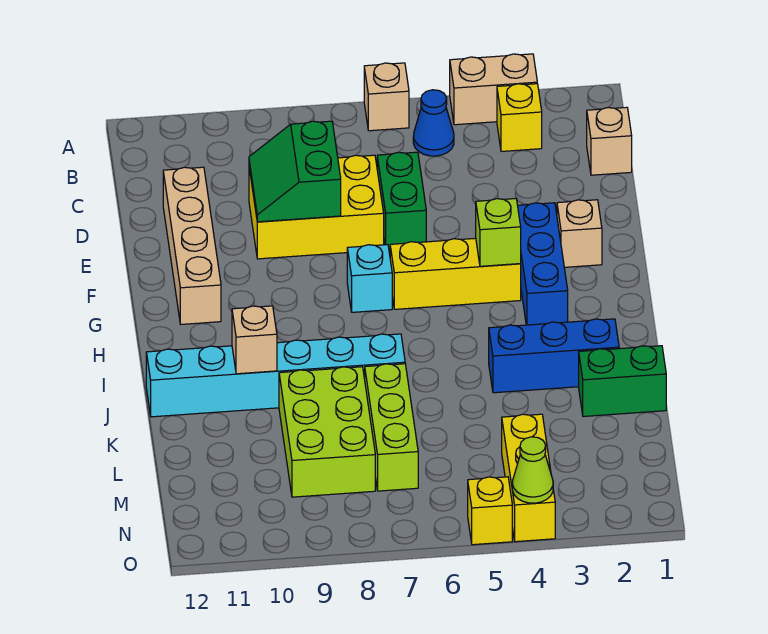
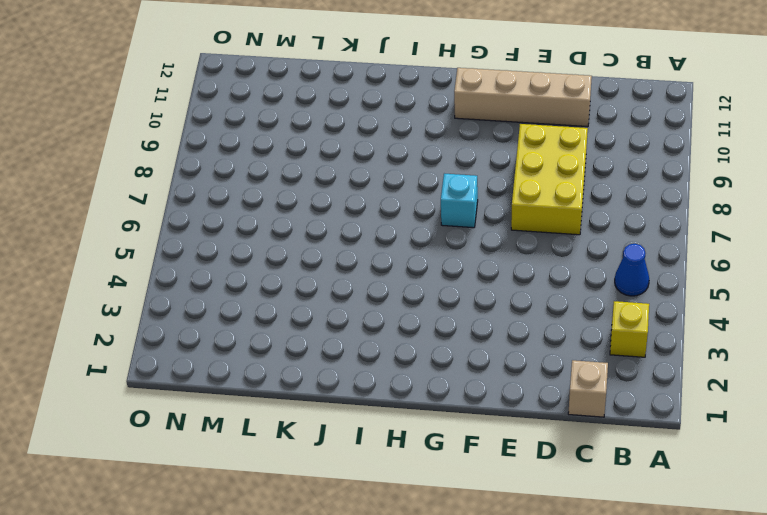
none -> tan brick A3:A4 level 1
none -> tan brick A6 level 1
none -> green brick D6:E6 level 1

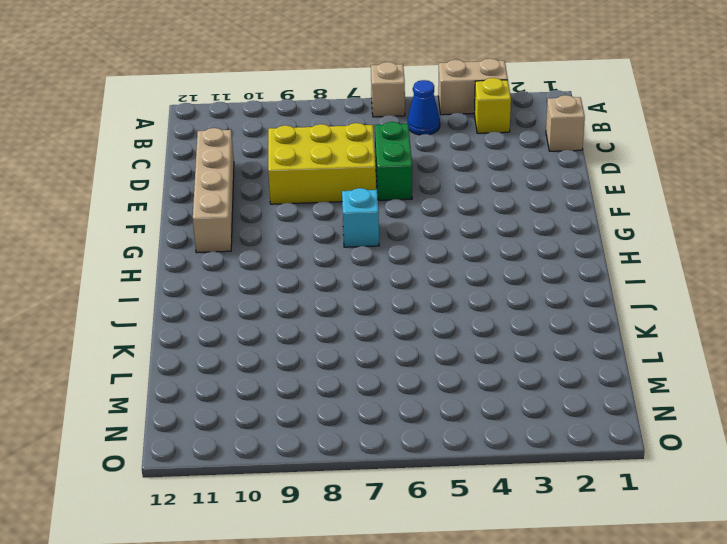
none -> tan brick F2 level 1
none -> blue brick F3:H3 level 1
none -> yellow brick G4:G6 level 1

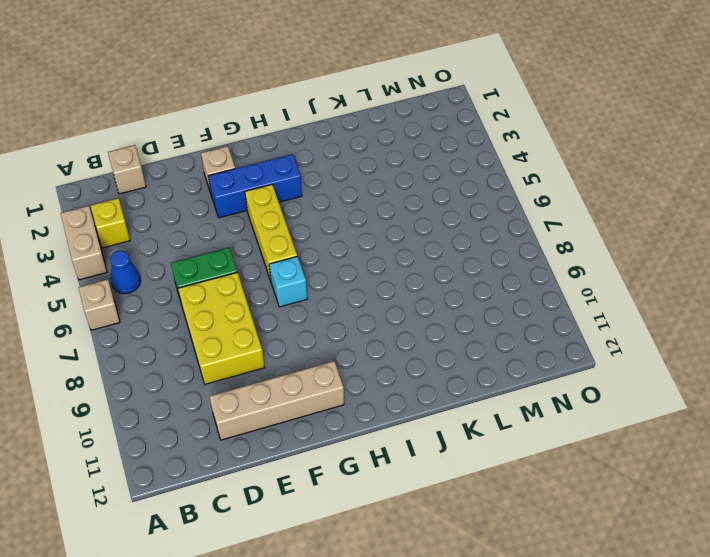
none -> blue brick J2:J4 level 1
none -> cyan brick J7:J12 level 1
none -> green brick K1:K2 level 1

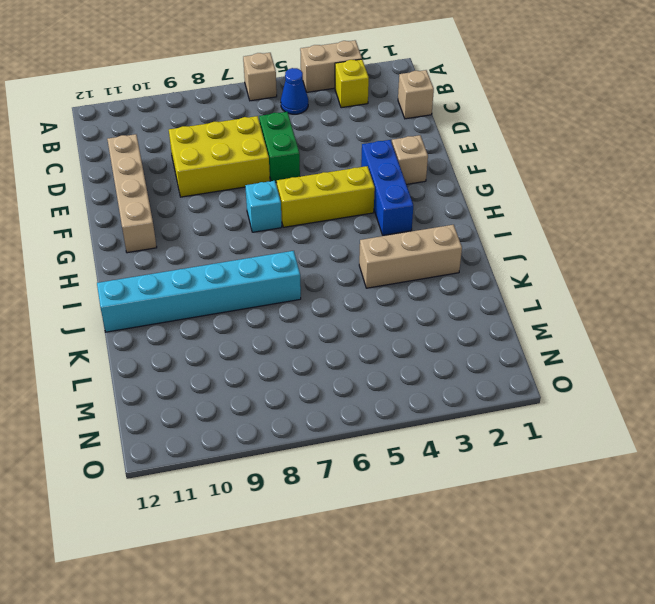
tan brick J2:J4 level 1 -> blue brick J2:J4 level 1
none -> green brick K1:K2 level 1
none -> lime brick K7:M7 level 1
none -> lime brick K8:M9 level 1

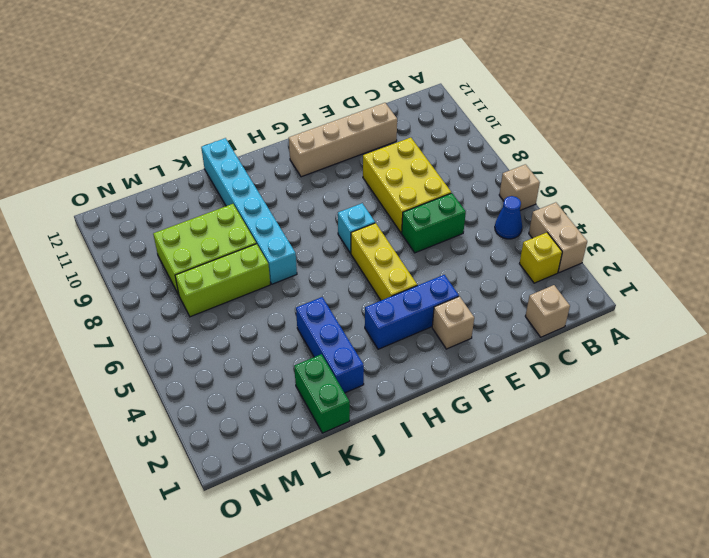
none -> yellow brick M4:O4 level 1
none -> yellow brick O5 level 1
none -> green slope D8:E9 level 2 top 8

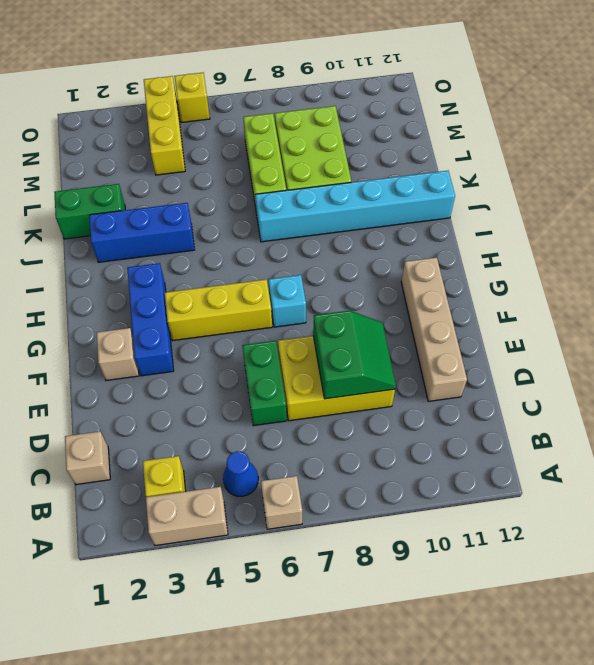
none -> lime brick G4 level 2
none -> tan brick J10 level 2
none -> lime cone O4 level 2

